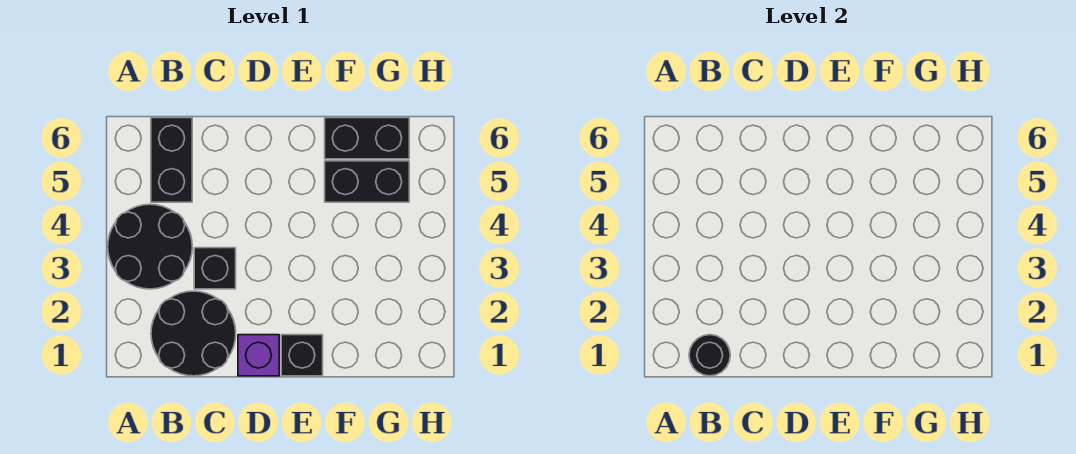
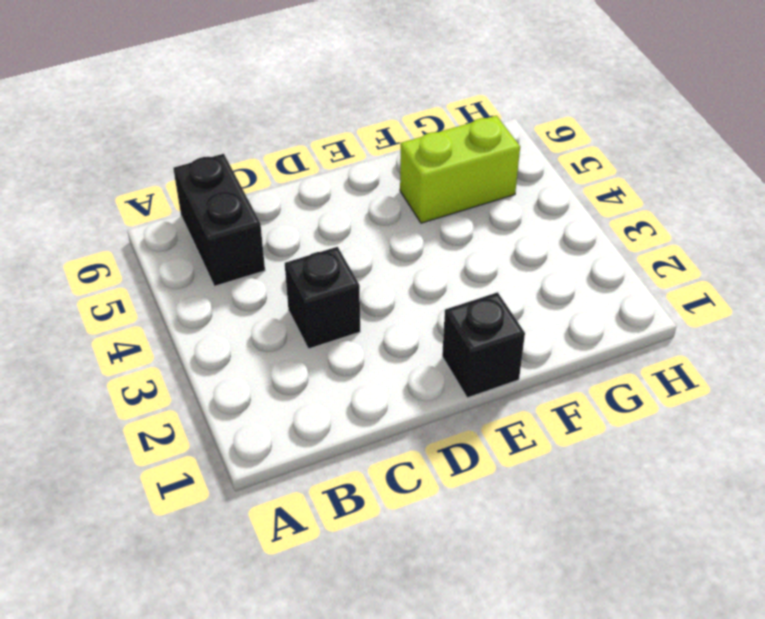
lime brick F5:G5 level 1 -> black brick F5:G5 level 1
none -> black round brick A3:B4 level 1
none -> black round brick B1:C2 level 1

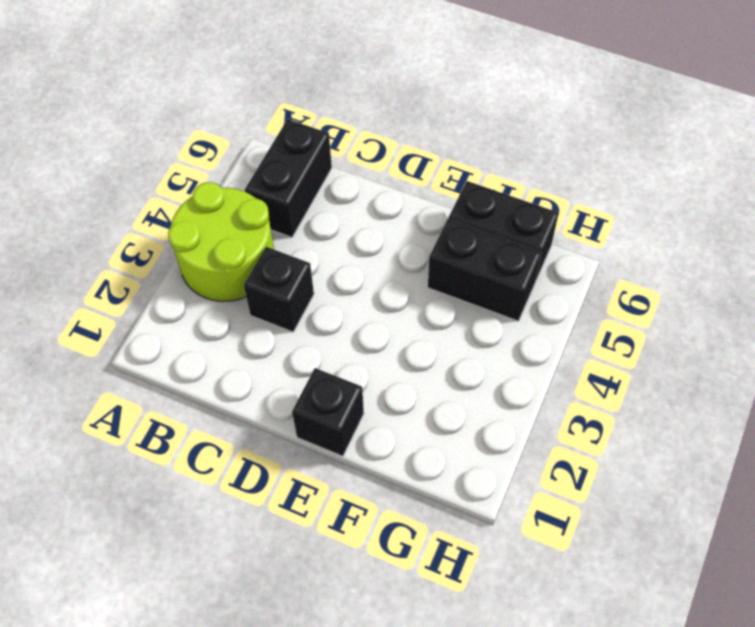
lime round brick A3:B4 level 1 -> black round brick A3:B4 level 1
none -> black round brick B1:C2 level 1
none -> purple brick D1 level 1

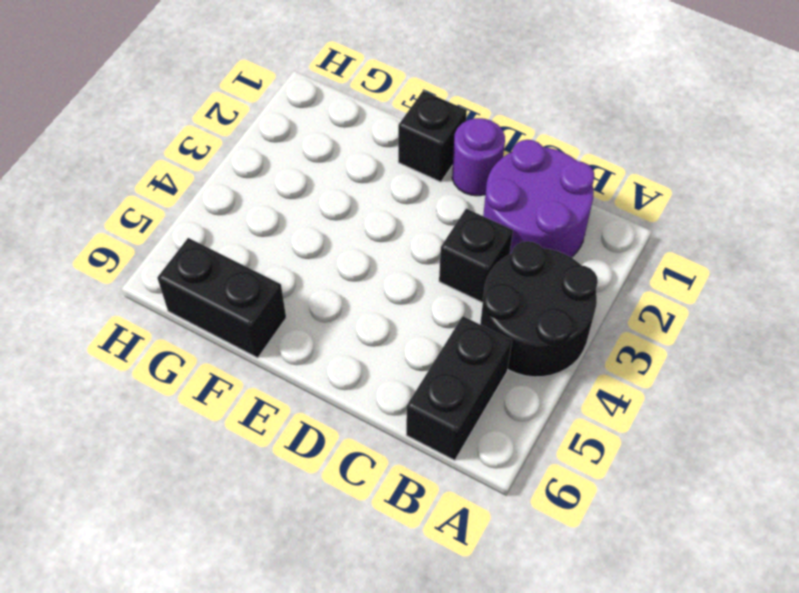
purple round brick B1:C2 level 1 -> black round brick B1:C2 level 1
purple round brick D1 level 1 -> purple brick D1 level 1
none -> black brick F5:G5 level 1
none -> black round brick B1 level 2

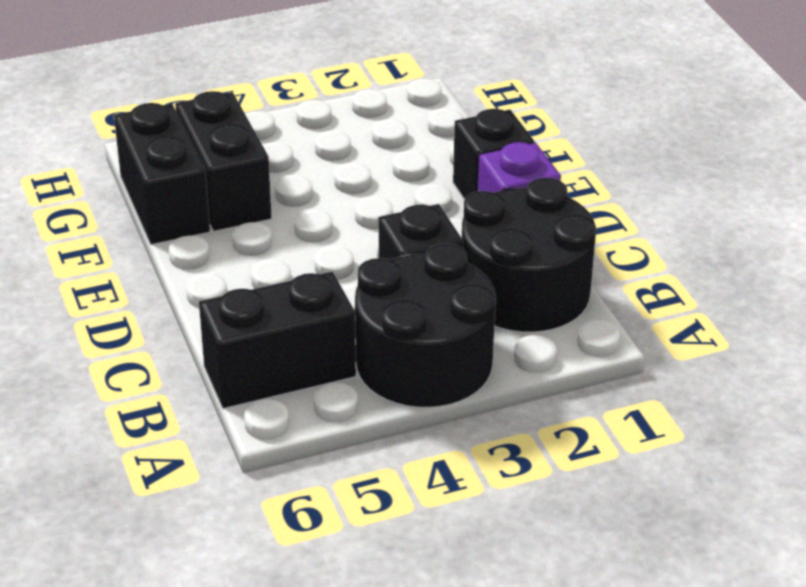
none -> black round brick B1 level 2

